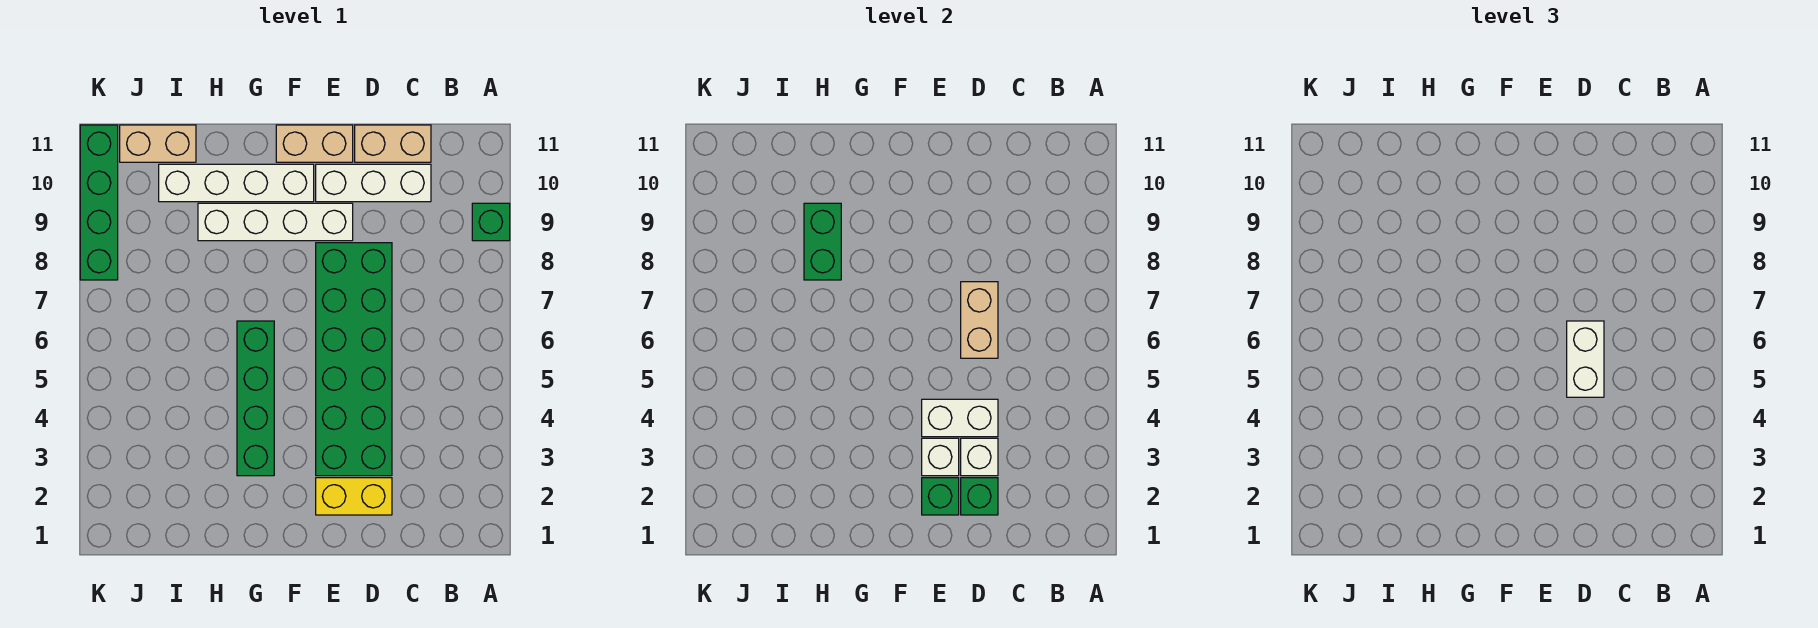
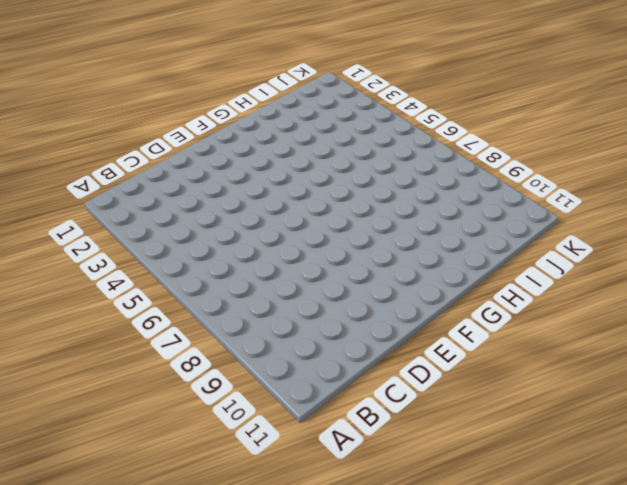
none -> green brick A9 level 1
none -> white brick C10:E10 level 1
none -> tan brick C11:D11 level 1

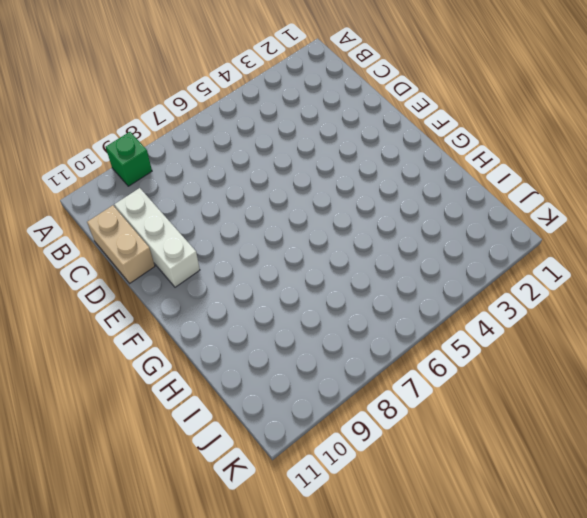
none -> yellow brick D2:E2 level 1
none -> green brick D3:E8 level 1
none -> white brick E9:H9 level 1

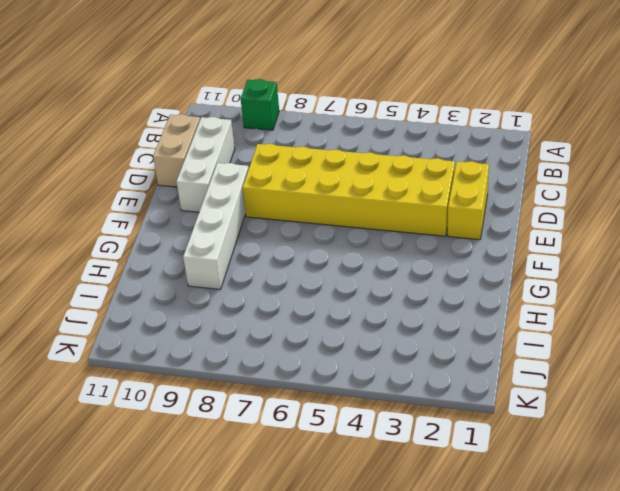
yellow brick D3:E8 level 1 -> green brick D3:E8 level 1
none -> tan brick E11:F11 level 1
none -> white brick F10:I10 level 1
none -> green brick G3:G6 level 1

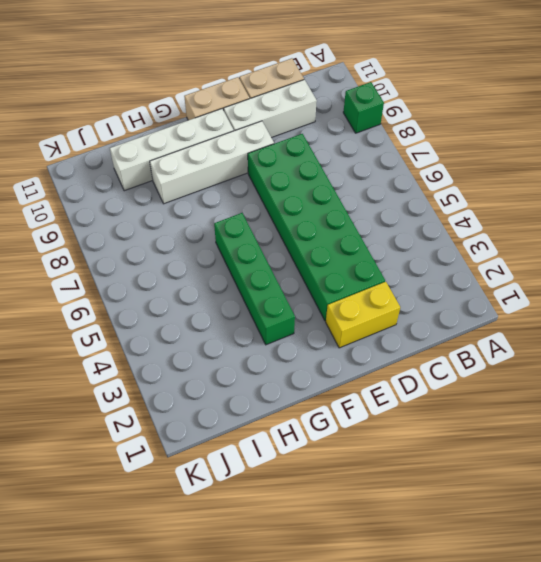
none -> tan brick I11:J11 level 1
none -> green brick K8:K11 level 1
none -> green brick D2 level 2

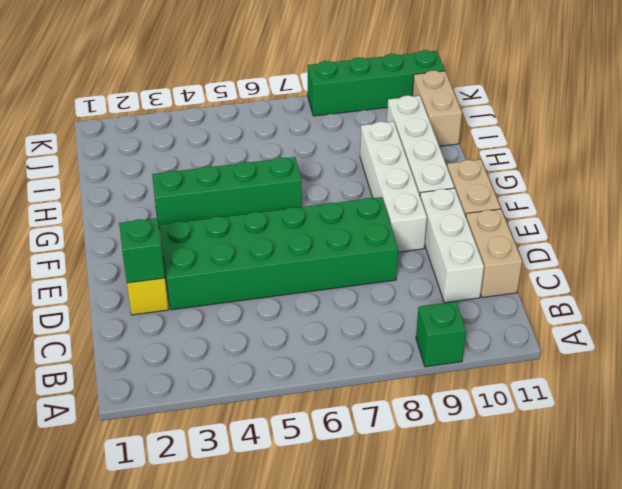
none -> white brick D3 level 2
none -> white brick D4:E4 level 2
none -> tan brick D6:D7 level 2

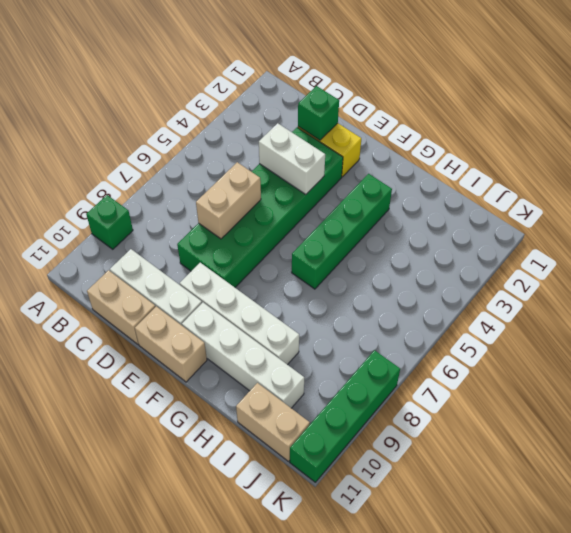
none -> white brick D3 level 2
none -> green brick E2 level 2
none -> white brick E3 level 2

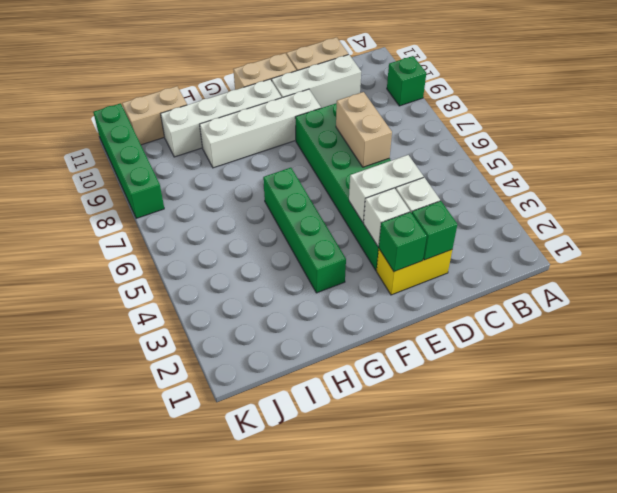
none -> green brick H8:H9 level 2
none -> white brick D5:D6 level 3

